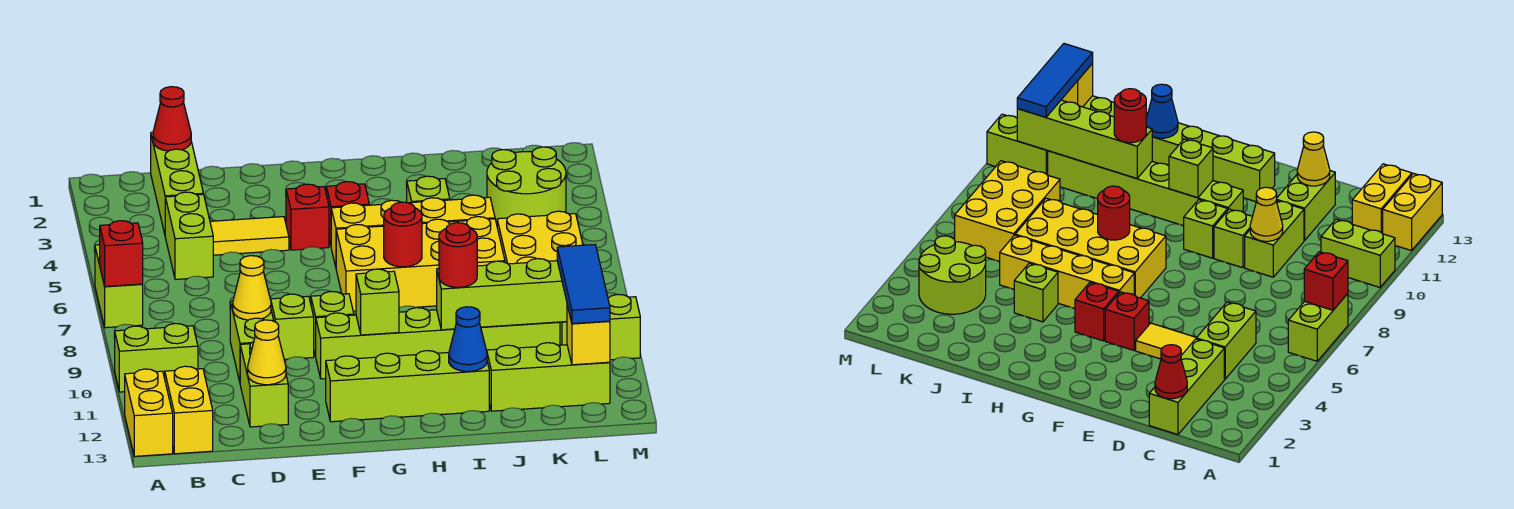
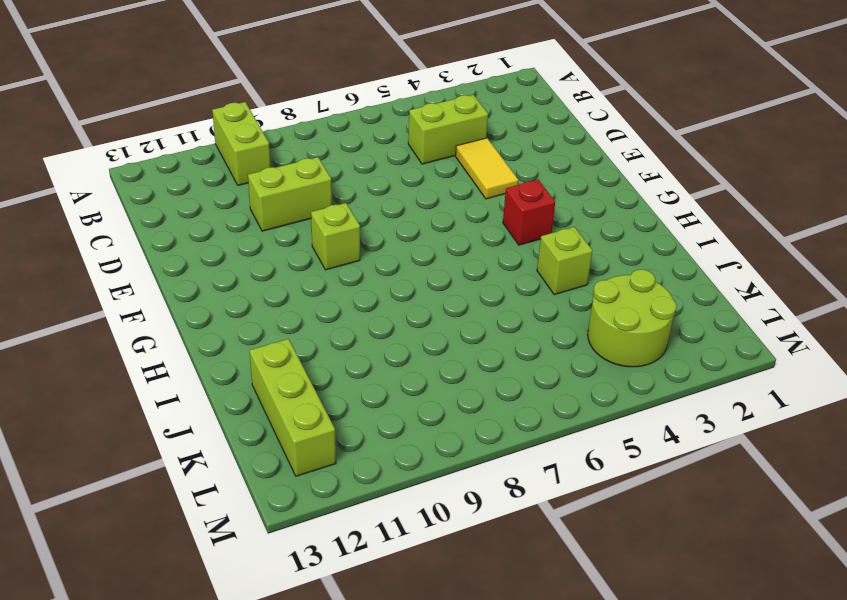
none -> lime brick A6:A7 level 1
none -> yellow brick A12:A13 level 1
none -> yellow brick B12:B13 level 1
none -> lime brick C1:C3 level 1

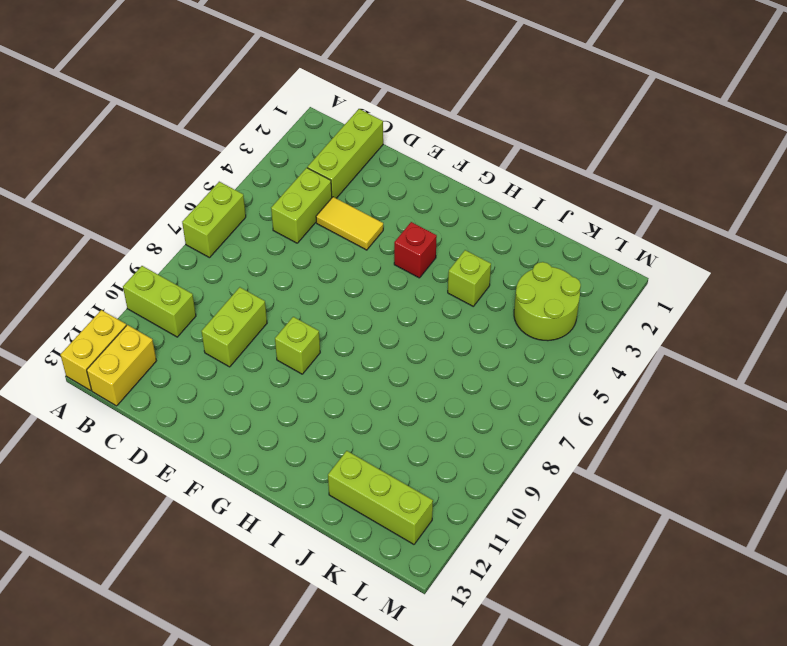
none -> lime brick D11:D12 level 1
none -> lime brick E9 level 1
none -> red brick F4 level 1
none -> lime brick F10:K10 level 1

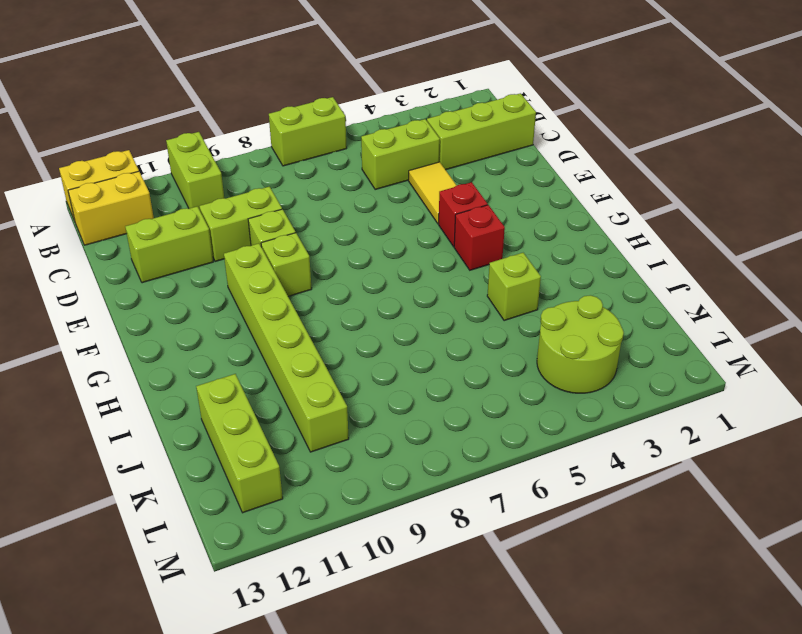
none -> lime brick F12:I12 level 1
none -> yellow brick G5:J5 level 1
none -> yellow brick G6:J7 level 1
none -> yellow brick K6:L8 level 1

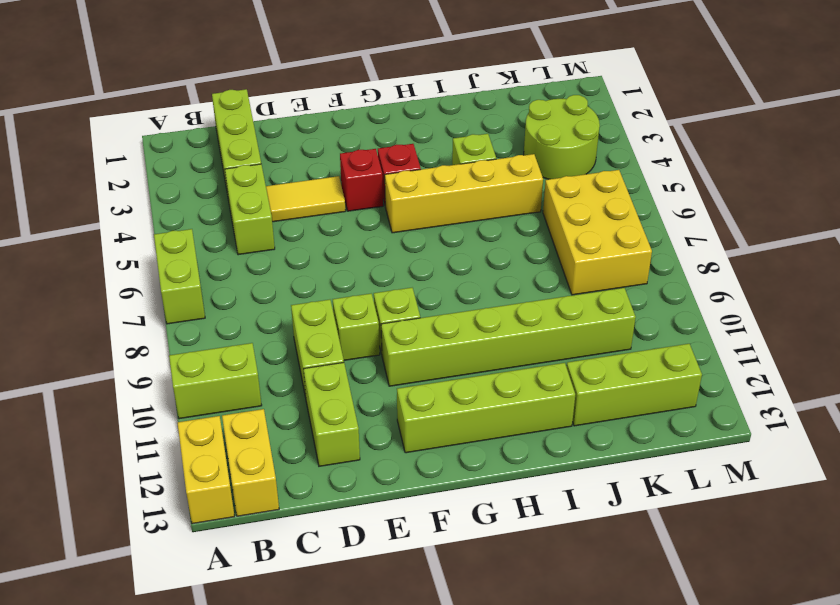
none -> yellow brick G6:J7 level 1
none -> lime brick L10:M10 level 1
none -> red brick A7 level 2
none -> red cone C1 level 2

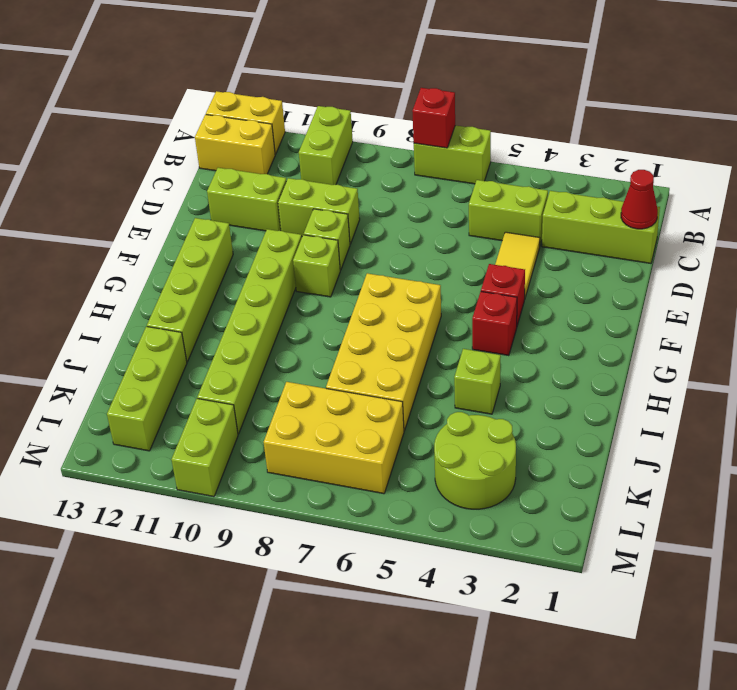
none -> yellow brick G5:J5 level 1
none -> yellow cone D9 level 2
none -> yellow cone D12 level 2
none -> lime brick G10 level 2

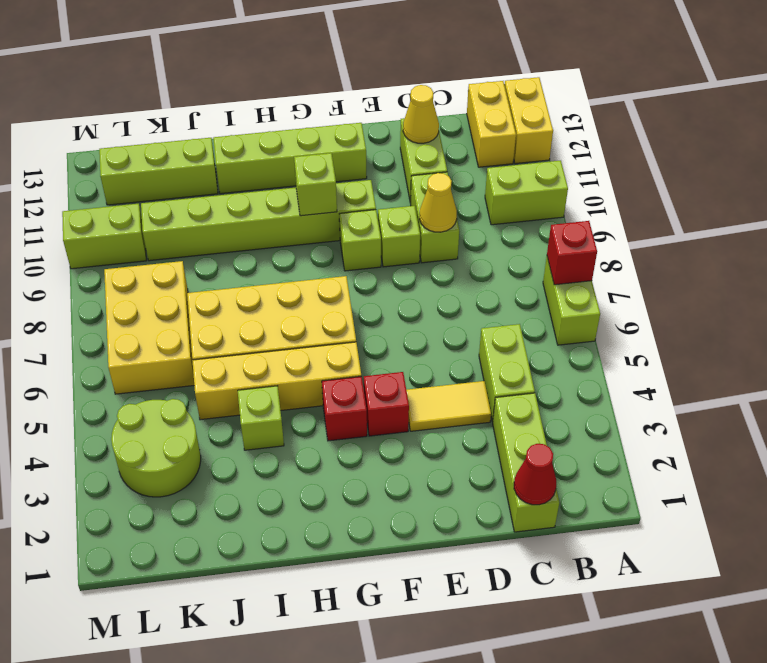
none -> red round brick H7 level 2
none -> lime brick I10:L10 level 2
none -> blue cone I12 level 2
none -> yellow brick L12 level 2

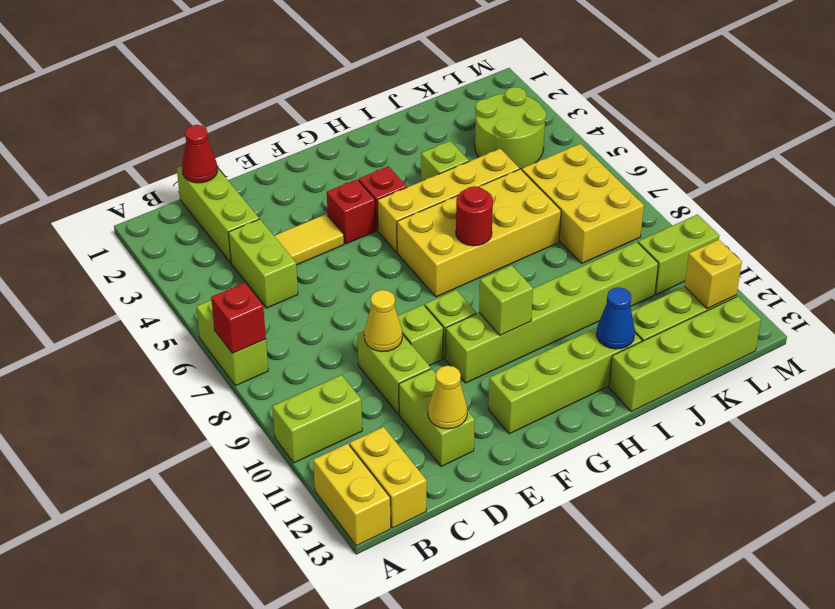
lime brick I13:L13 level 1 -> lime brick I10:L10 level 2
none -> red round brick I10 level 3
none -> blue tile L10:L12 level 3

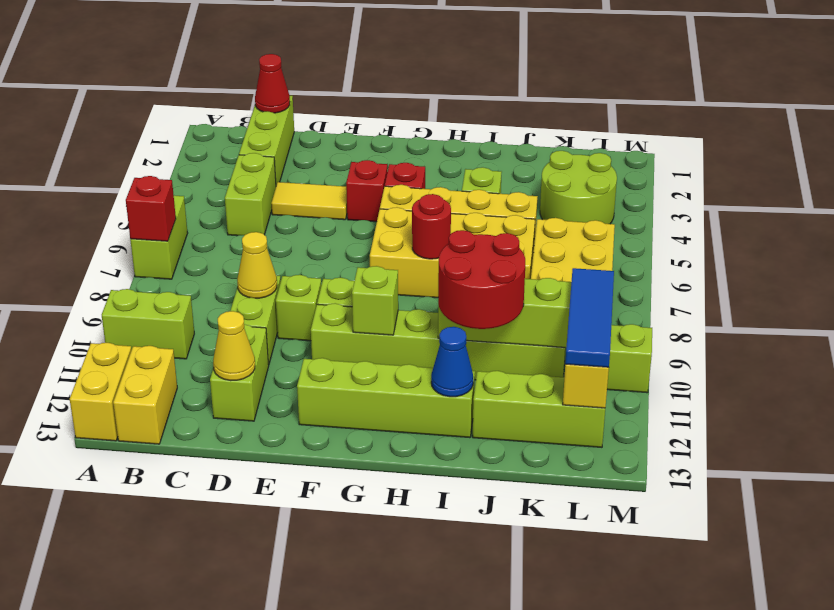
red round brick I10:J11 level 3 -> red round brick I10 level 3

